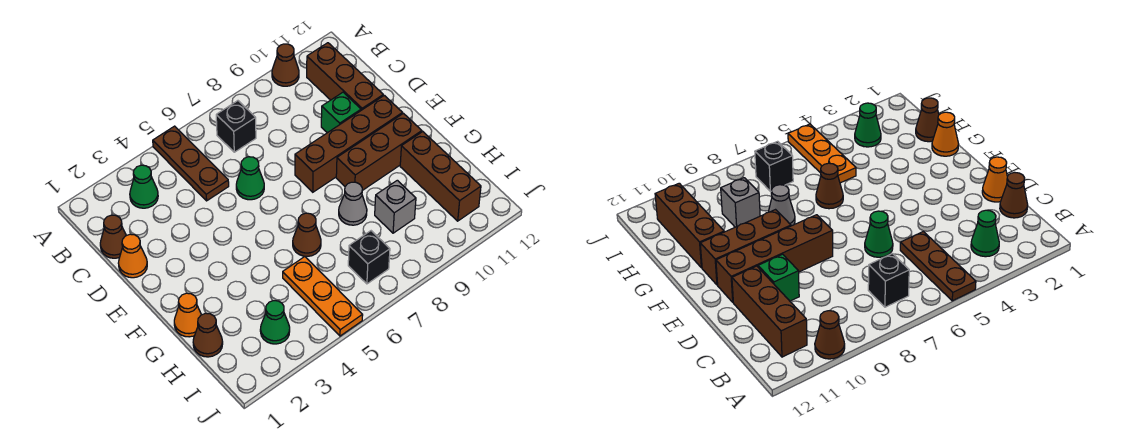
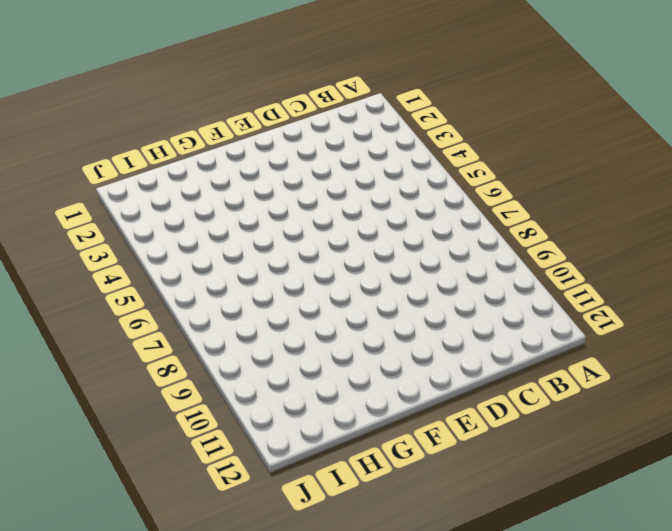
none -> brown plate A5:C5 level 1
none -> brown cone A10 level 1
none -> green cone B3 level 1

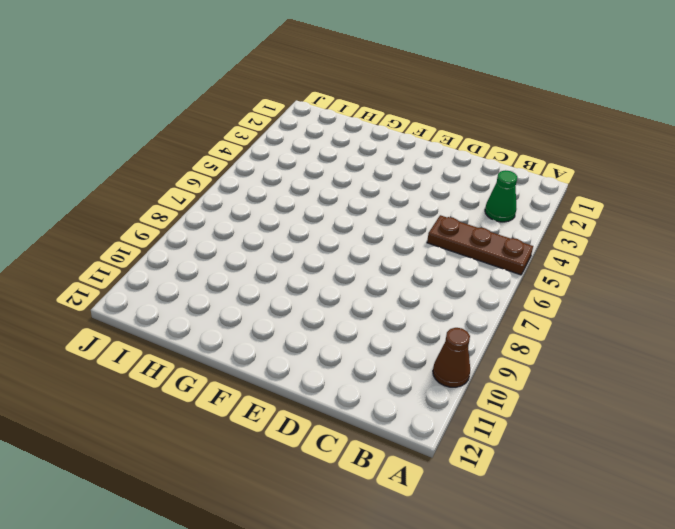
none -> black brick B7 level 1
none -> brown brick B11:D11 level 1
none -> brown cone C1 level 1

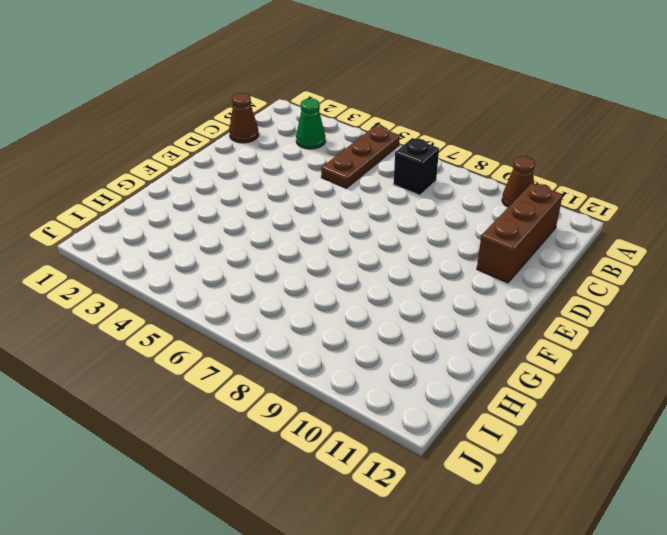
none -> orange cone D1 level 1
none -> green cone D6 level 1
none -> green brick D10 level 1

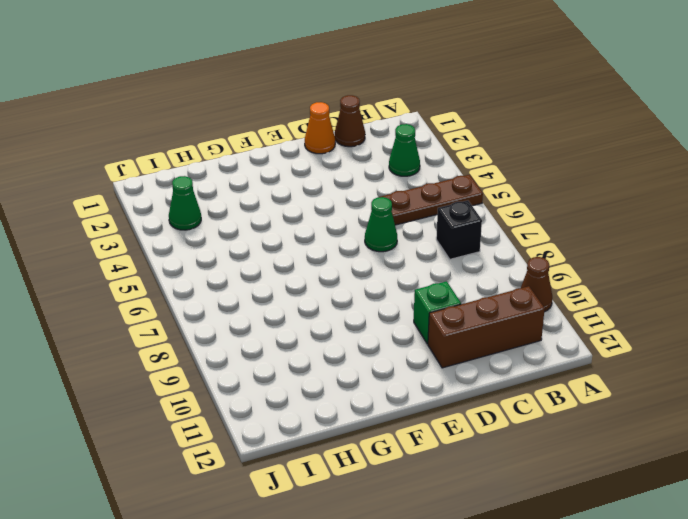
none -> brown brick E8:E11 level 1
none -> brown brick F9:F11 level 1
none -> orange cone G1 level 1

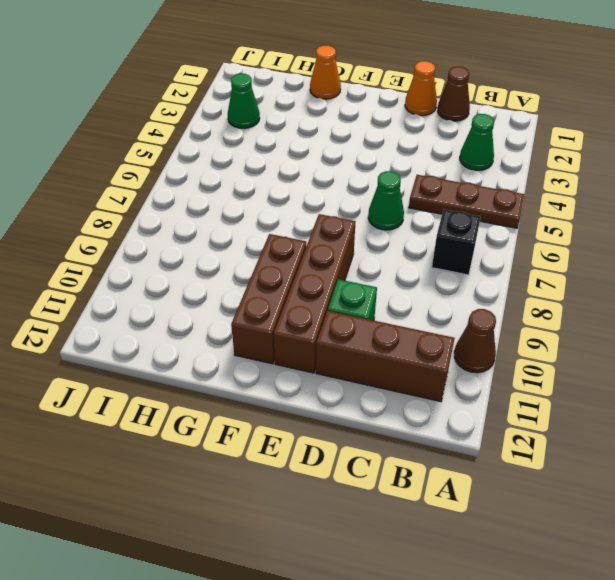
none -> brown cone G6 level 1
none -> grey cone G8 level 1
none -> brown brick G11:I11 level 1

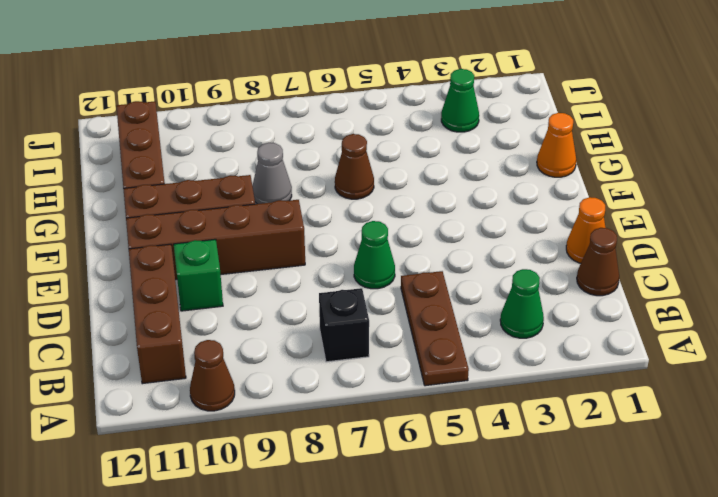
none -> brown cone H1 level 1
none -> orange plate H5:J5 level 1
none -> grey brick H9 level 1

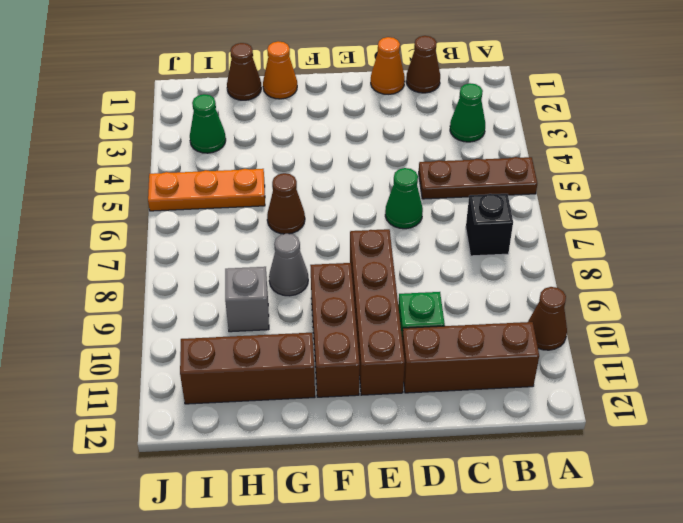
none -> black brick I7 level 1

